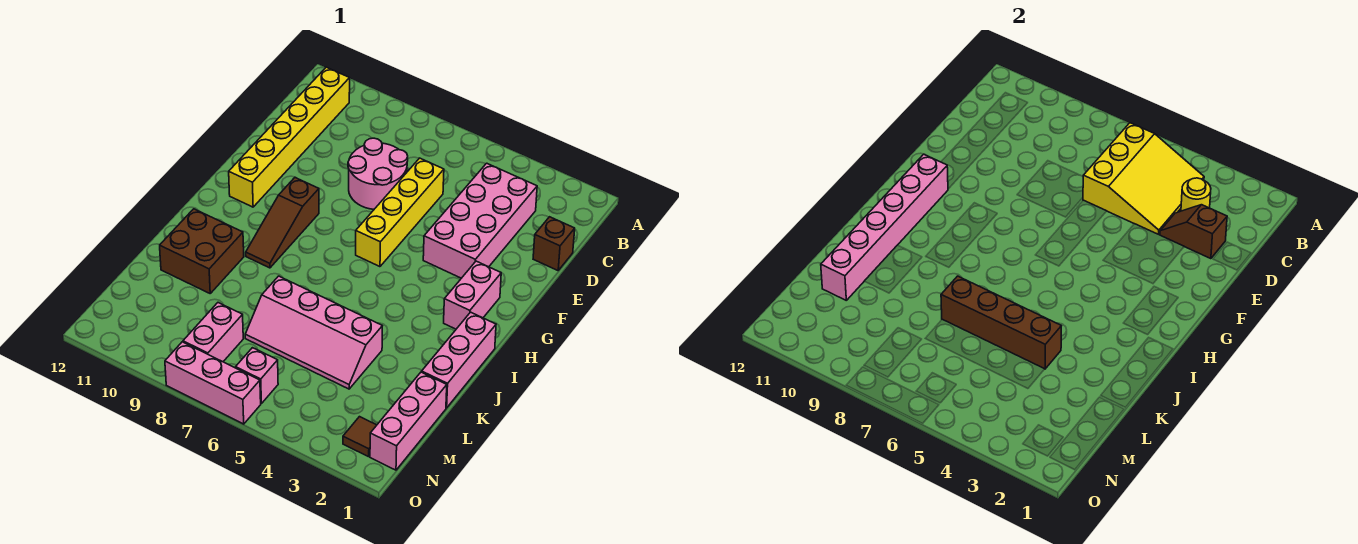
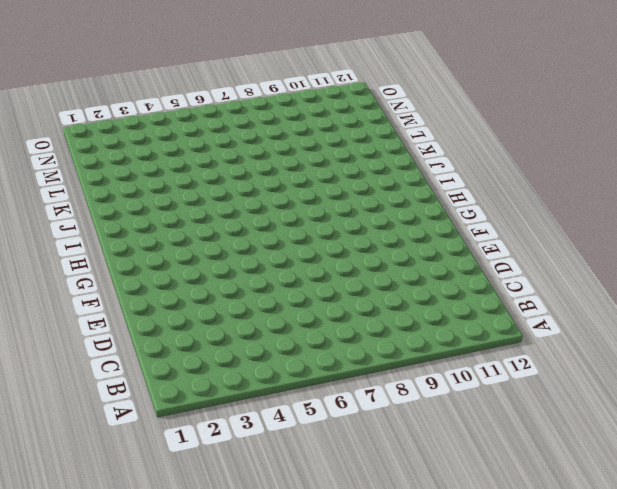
none -> yellow brick B11:G11 level 1
none -> pink brick C3:F4 level 1
none -> brown brick D1 level 1

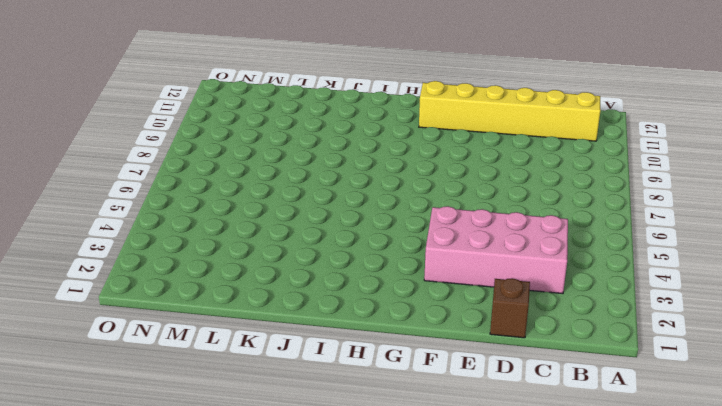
none -> yellow brick D6:G6 level 1
none -> pink round brick D7:E8 level 1
none -> pink brick G2:H2 level 1

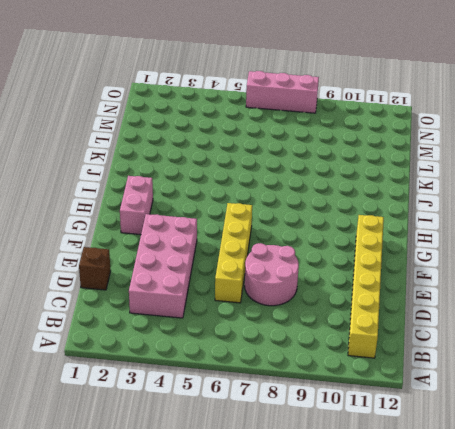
none -> brown slope G9:I9 level 1 top G
none -> pink brick I1:K1 level 1
none -> brown brick J10:K11 level 1

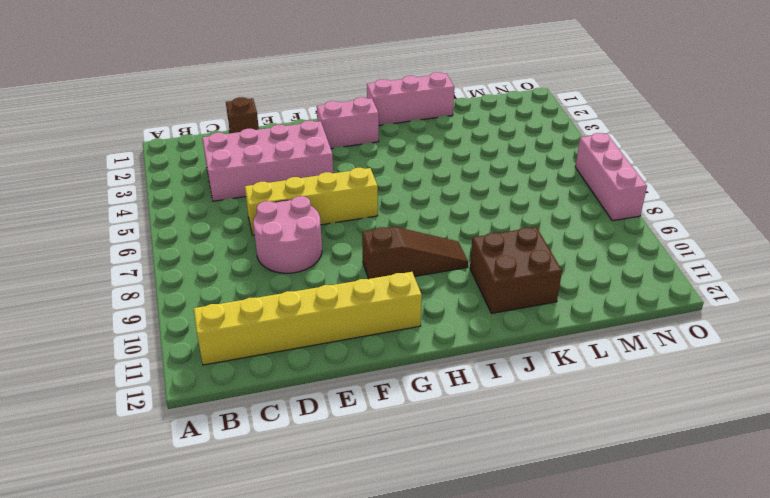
none -> pink slope K4:L7 level 1 top K
none -> pink brick L1:N1 level 1
none -> pink brick M8:N8 level 1

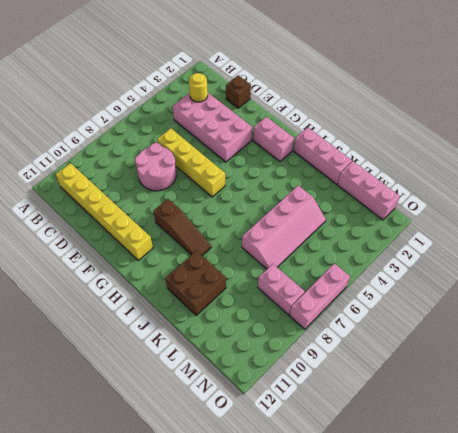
none -> brown tile N2 level 1
none -> pink brick N6 level 1
none -> yellow slope B4:D6 level 2 top 6

